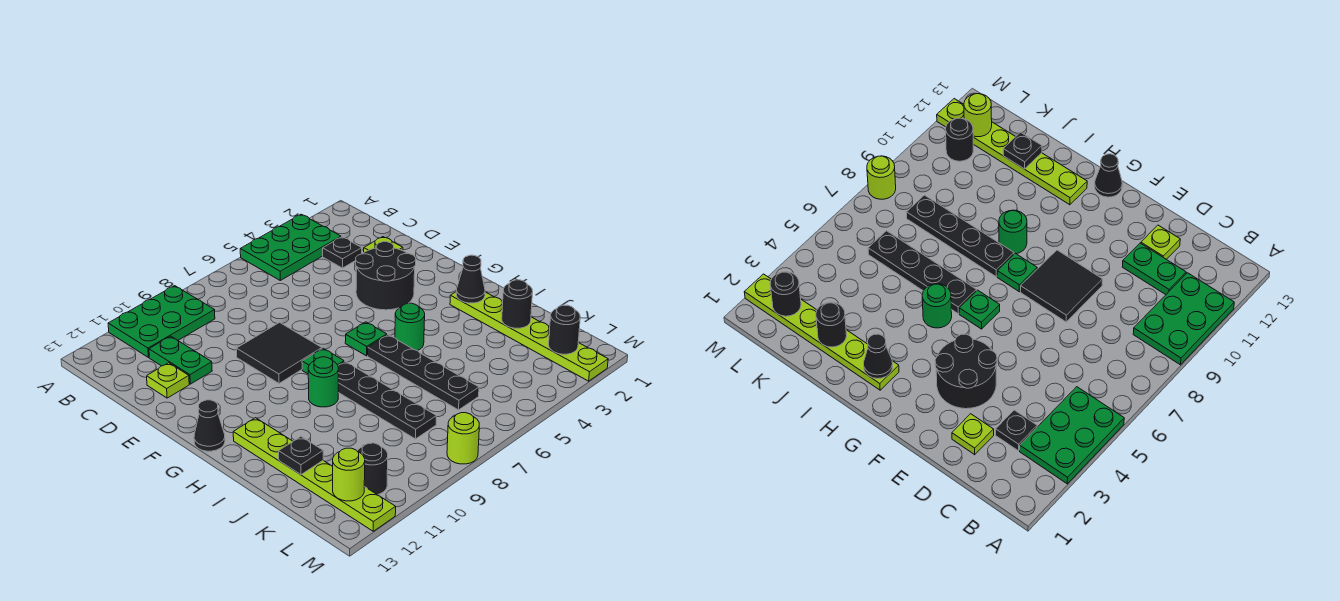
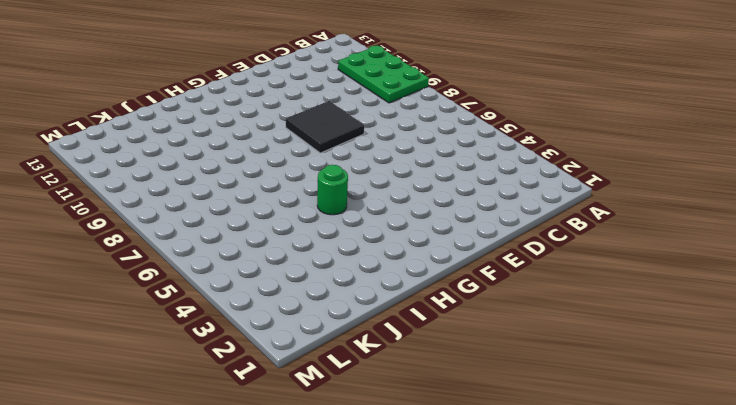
none -> green plate A3:B5 level 1
none -> black plate C3 level 1
none -> green plate C11:D11 level 1

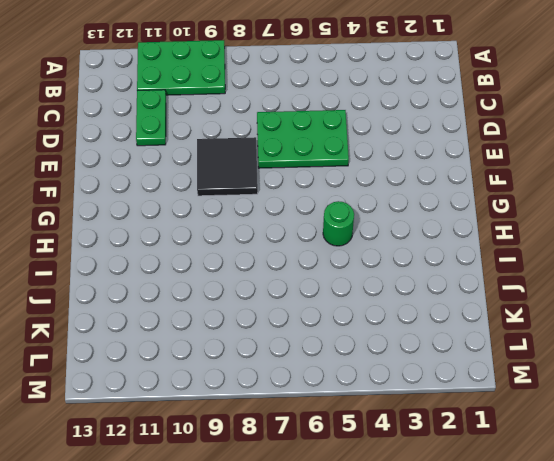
green plate D5:E7 level 1 -> green plate A3:B5 level 1
none -> black plate C3 level 1
none -> lime plate D2 level 1
none -> lime plate D12 level 1

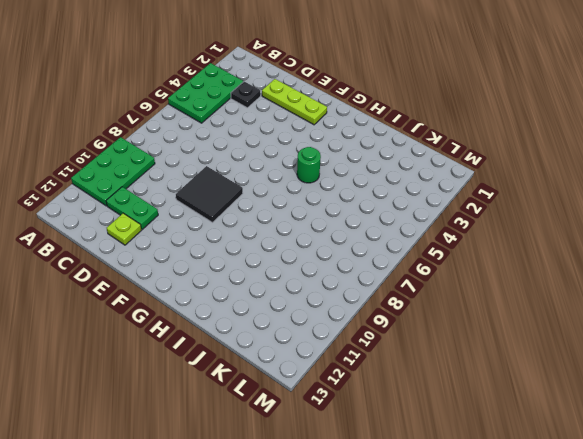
lime plate D2:F2 level 1 -> lime plate D2 level 1
none -> black round brick E3:F4 level 1
none -> green plate G6 level 1
none -> green plate G8 level 1

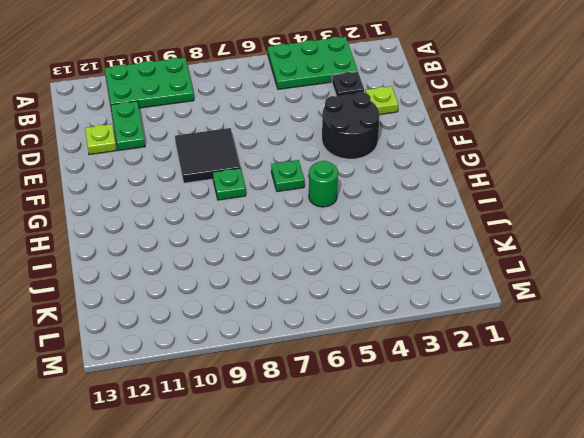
none -> black cone G13 level 1
none -> lime plate H2:M2 level 1
none -> black plate H6:K6 level 1

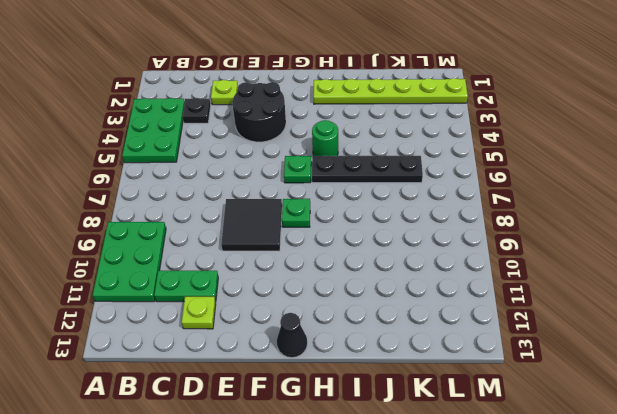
none -> black plate H8:K8 level 1
none -> green round brick H9 level 1
none -> lime plate H12:M12 level 1

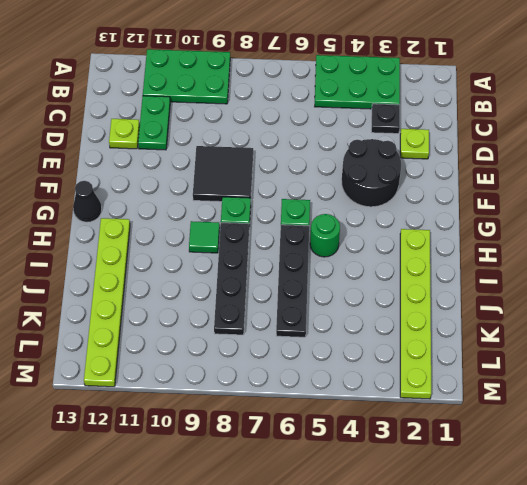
green tile H9 level 1 -> green round brick H9 level 1
none -> black round brick L11 level 1
none -> lime round brick M8 level 1
none -> black cone H2 level 2

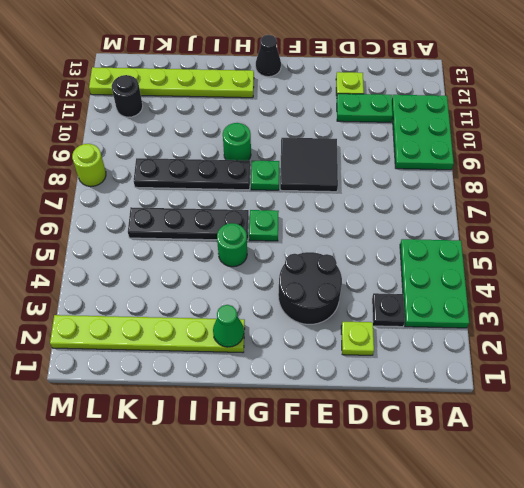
green cone H2 level 2 -> black cone H2 level 2
none -> black round brick J2 level 2
none -> black plate J12 level 2
none -> black round brick L2 level 2

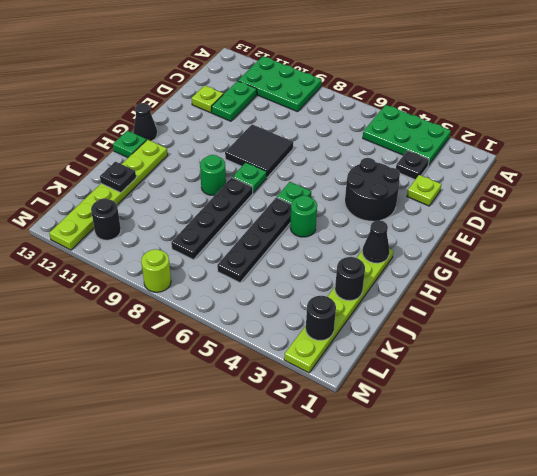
green plate H13 level 1 -> none
none -> lime round brick L12 level 2

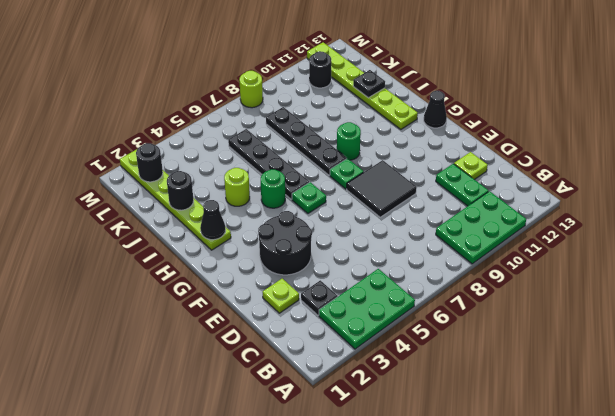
lime round brick I4 level 1 -> lime round brick L12 level 2

